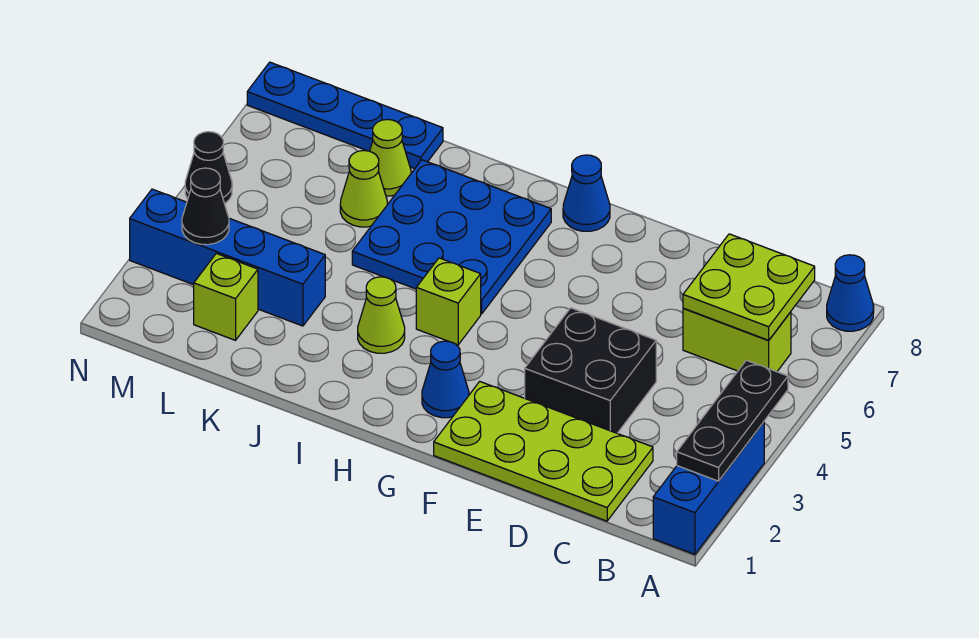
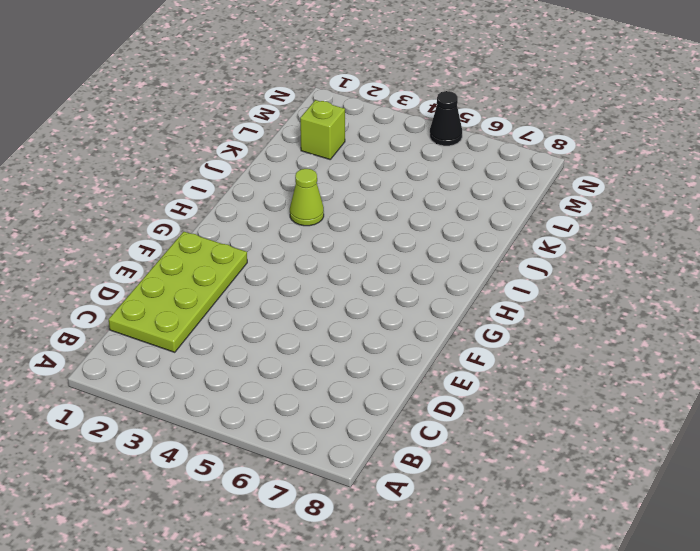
none -> blue brick A1:A3 level 1
none -> blue cone A8 level 1
none -> lime brick B6:C6 level 1

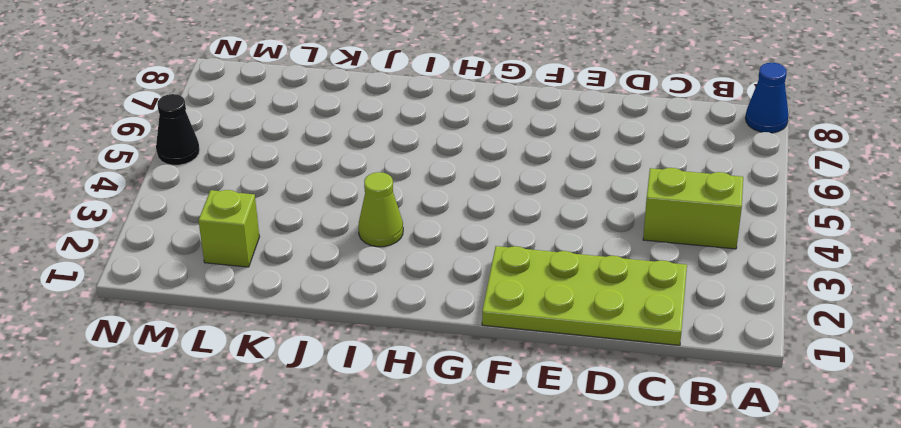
lime brick B4:C4 level 1 -> lime brick B6:C6 level 1
none -> blue brick A1:A3 level 1
none -> black brick D3:E4 level 1
none -> blue cone G2 level 1

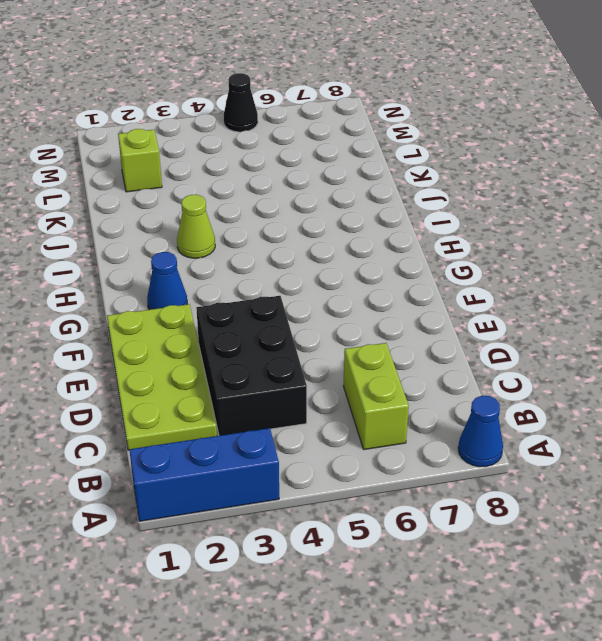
black brick C3:E4 level 1 -> black brick D3:E4 level 1
none -> blue cone G8 level 1
none -> lime brick H4 level 1
none -> blue plate H5:J7 level 1

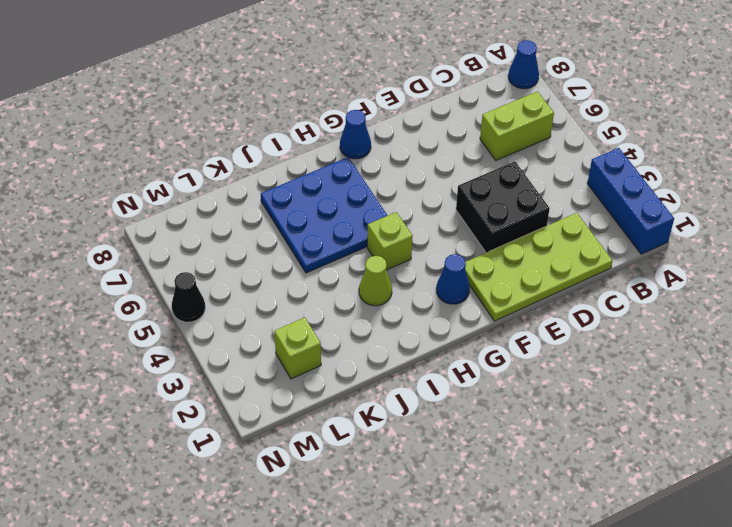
none -> blue brick K3:N3 level 1
none -> lime cone K6 level 1
none -> lime cone K7 level 1

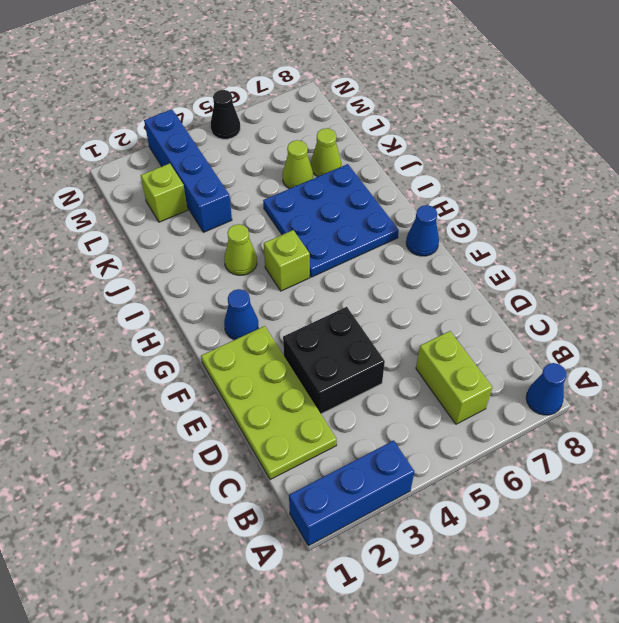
none -> blue plate K8:N8 level 1
none -> black plate A2:A4 level 2
none -> lime plate B6:C7 level 2

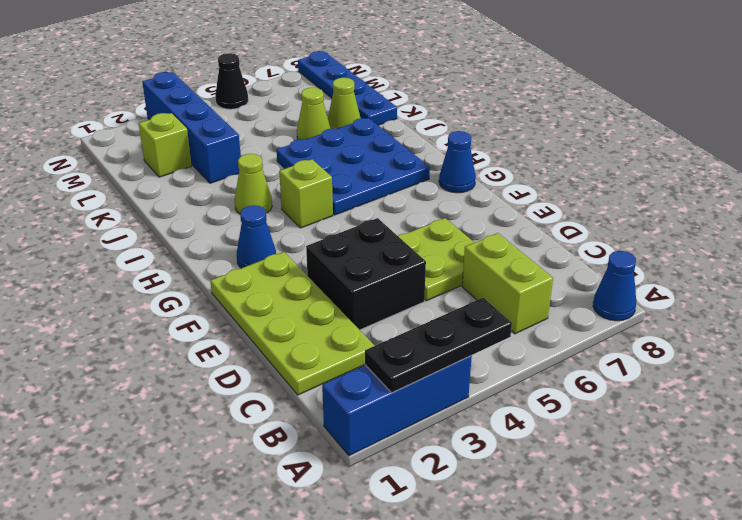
lime plate D5:E6 level 1 -> lime plate B6:C7 level 2
none -> black cone M3 level 2

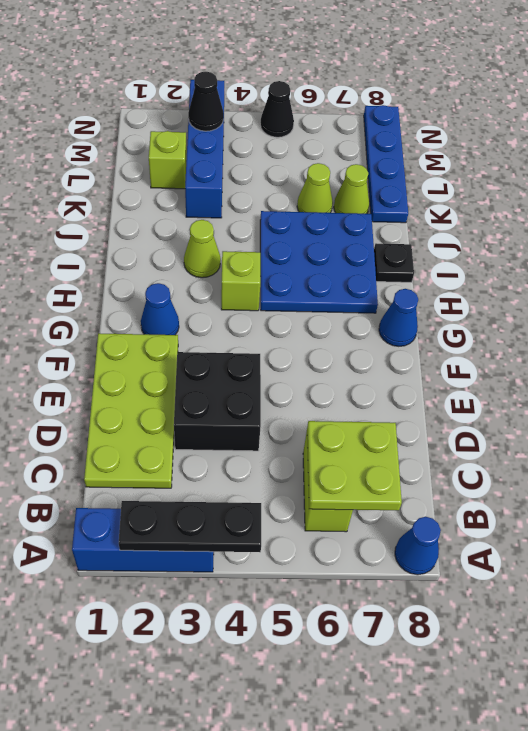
black plate I8 level 1 -> none

